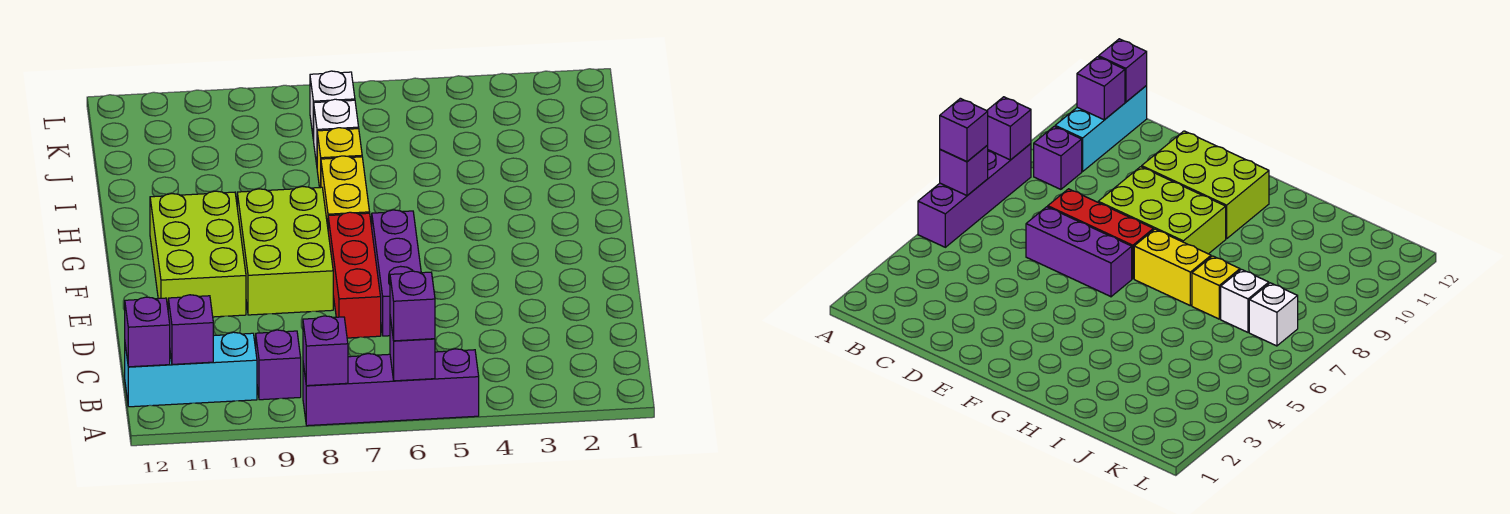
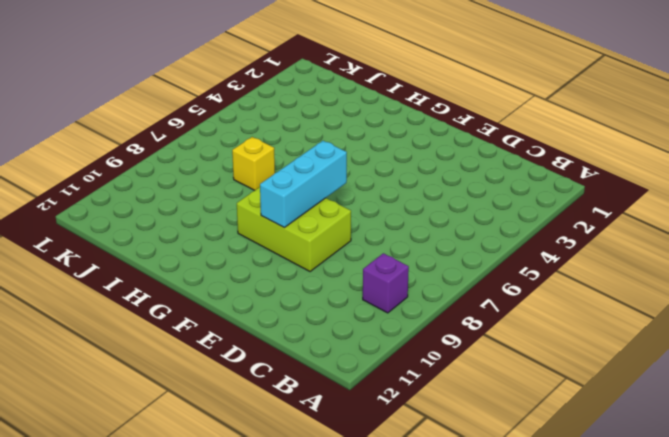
cyan brick F7:F9 level 2 -> cyan brick B10:B12 level 1
none -> purple brick A5:A8 level 1
none -> purple brick D6:F6 level 1
none -> red brick D7:F7 level 1

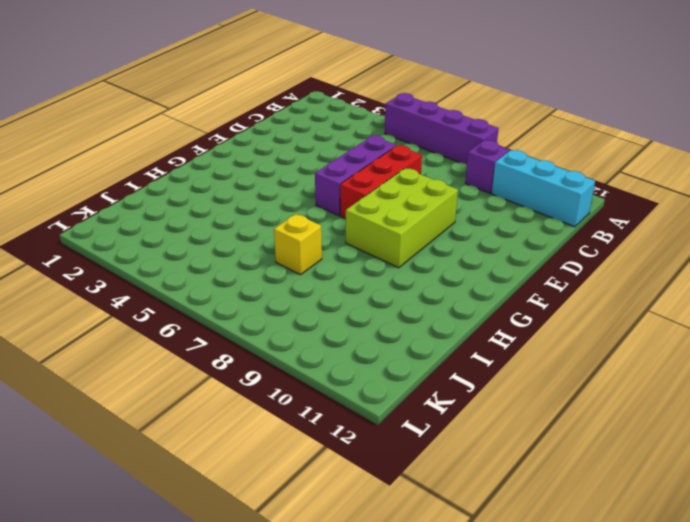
none -> lime brick E10:G11 level 1
none -> yellow brick G7:H7 level 1
none -> white brick J7 level 1

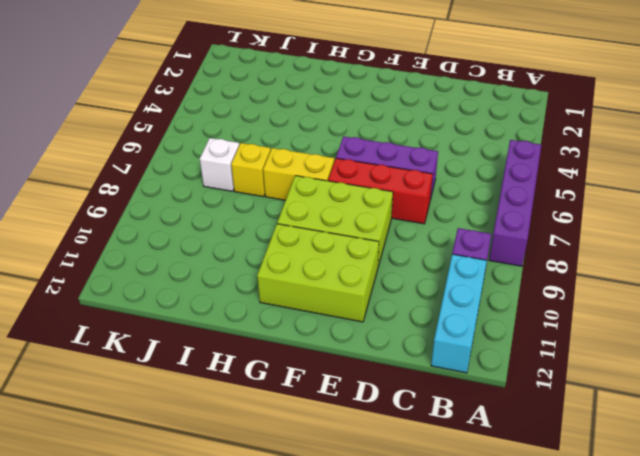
none -> white brick K7 level 1
none -> purple brick A6 level 2
none -> purple brick A8 level 2

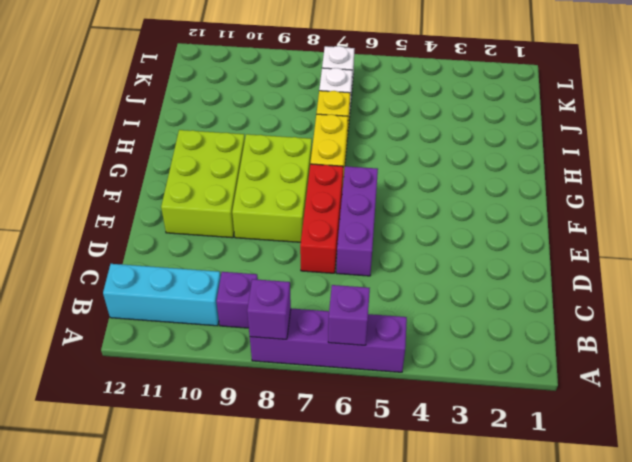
none -> purple brick B11 level 2
none -> purple brick B12 level 2
none -> purple brick A6 level 3

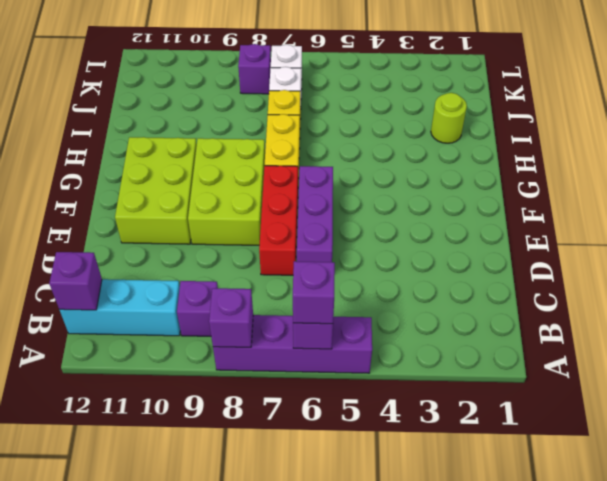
lime round brick I2 level 1 -> none
purple brick K8 level 1 -> purple brick B11 level 2

